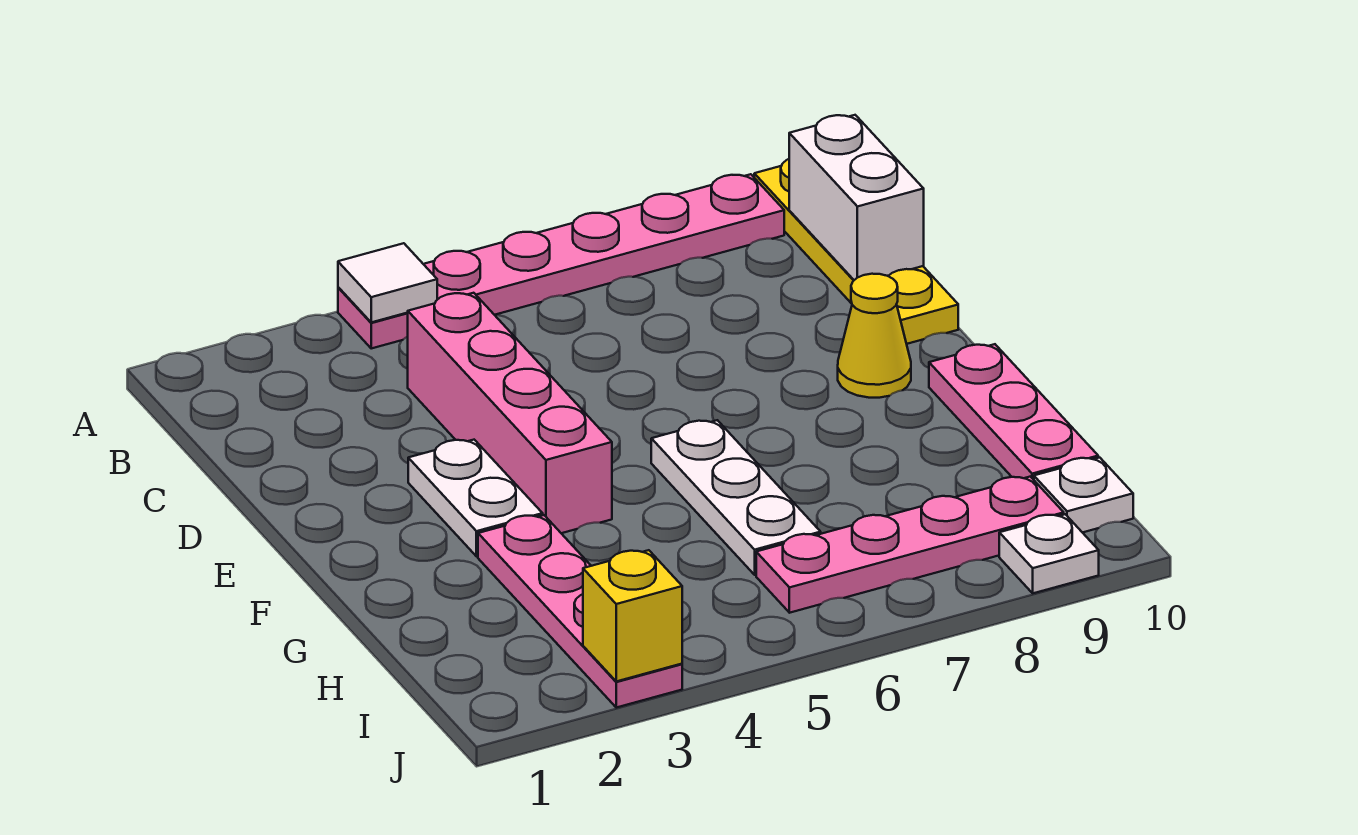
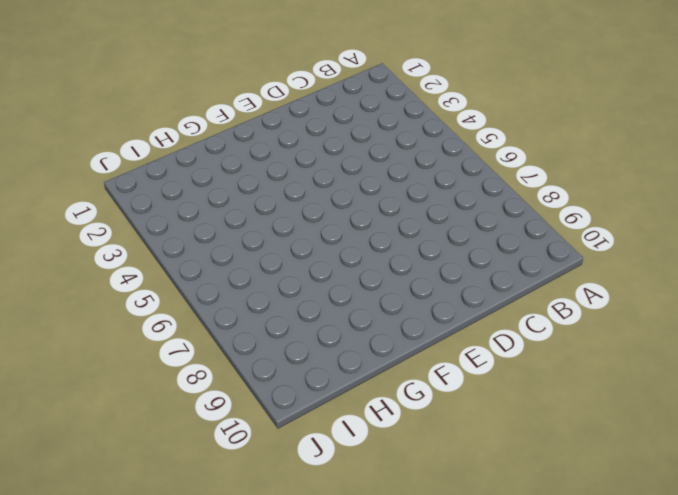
none -> pink plate A4:A9 level 1
none -> yellow plate A10:D10 level 1
none -> pink brick C4:F4 level 1

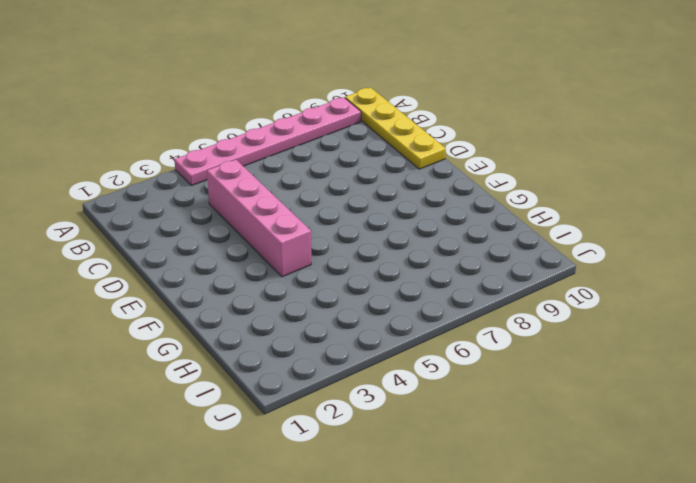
none -> white plate E3:F3 level 1
none -> yellow cone E9 level 1
none -> white plate F6:H6 level 1

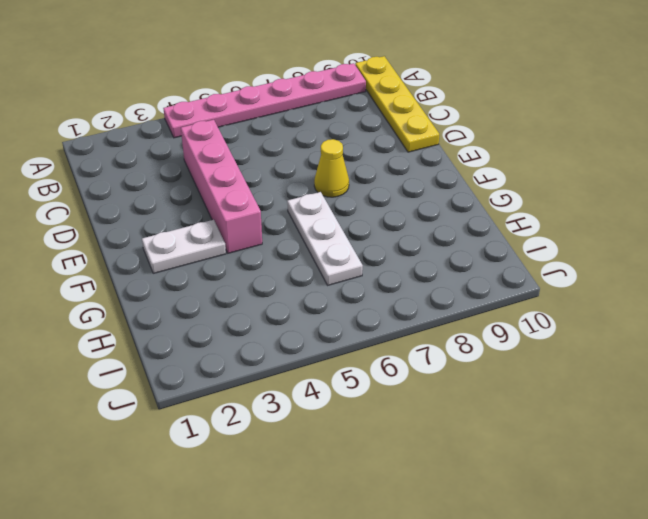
yellow cone E7 level 1 -> yellow cone E9 level 1
white plate F2:F3 level 1 -> white plate E3:F3 level 1
none -> pink plate F10:H10 level 1
none -> pink plate G3:J3 level 1
none -> pink plate I6:I9 level 1

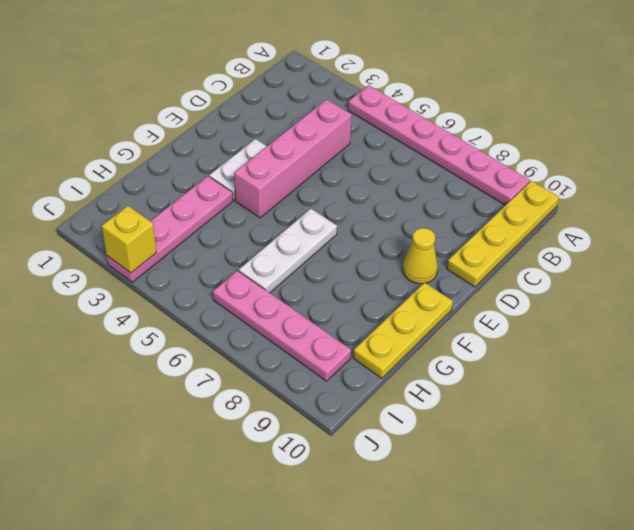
yellow plate F10:H10 level 1 -> pink plate F10:H10 level 1
none -> white plate I10 level 1
none -> white plate J9 level 1
none -> white tile A4 level 2

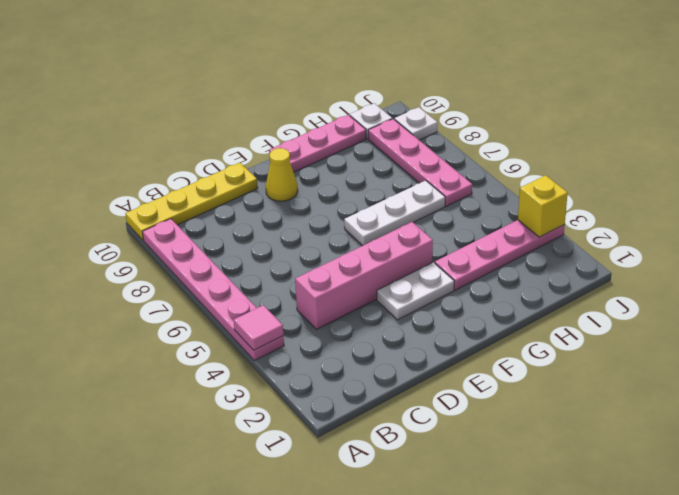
pink tile A4 level 2 -> white tile A4 level 2
none -> white brick B10:C10 level 2

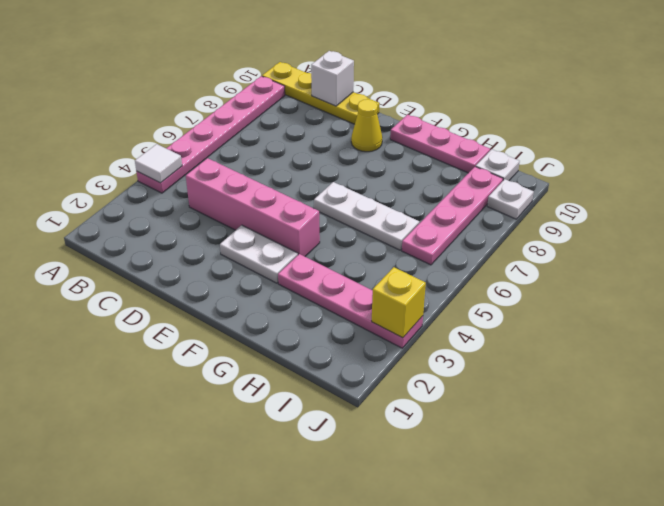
white brick C10 level 2 -> white brick B10:C10 level 2

